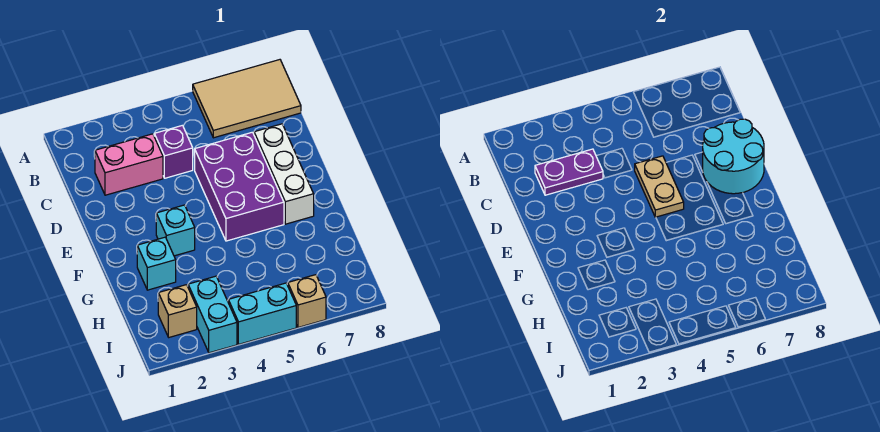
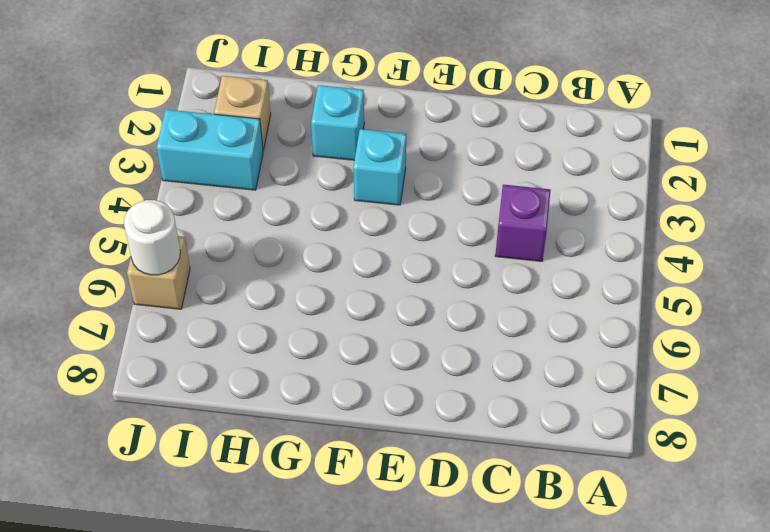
white round brick J6 level 2 -> none
none -> tan tile A6:B8 level 1
none -> pink brick C2:C3 level 1
none -> purple brick D5:F6 level 1

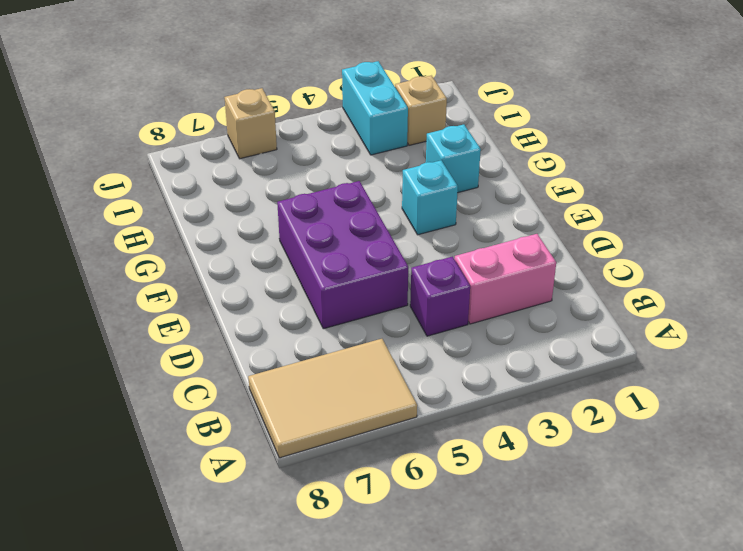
none -> white brick D7:F7 level 1
none -> cyan brick J4:J5 level 1
none -> purple plate C2:C3 level 2

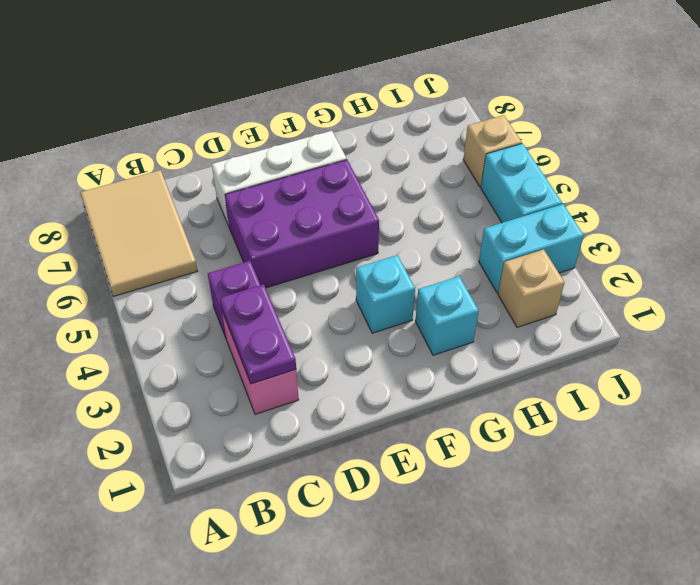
none -> tan plate D5:E5 level 2
none -> cyan round brick D7:E8 level 2

